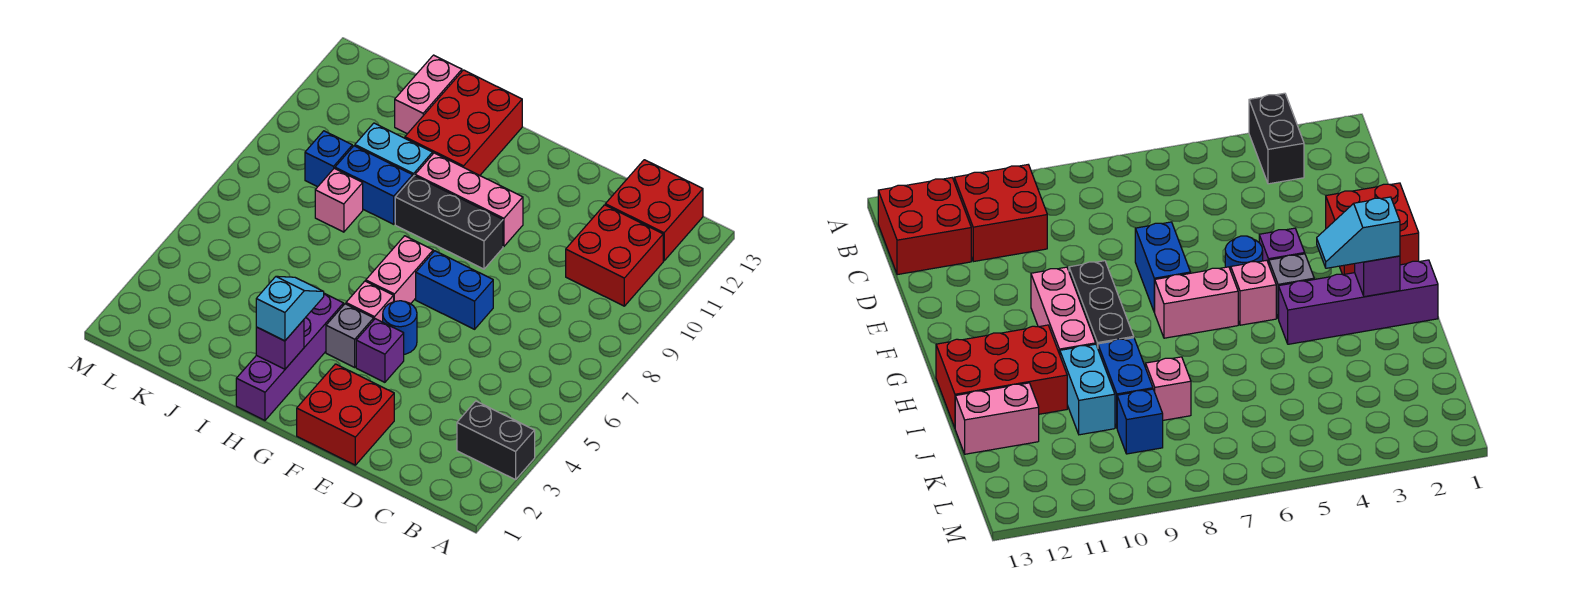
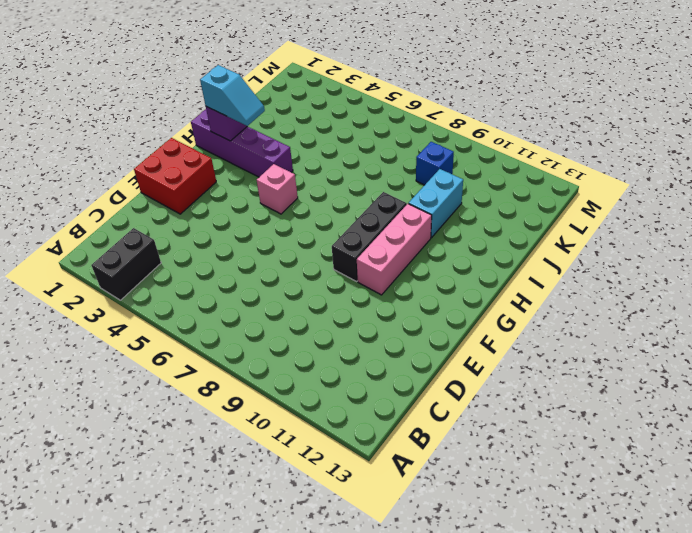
none -> red brick B10:C11 level 1
none -> red brick B12:C13 level 1
none -> blue brick E7:F7 level 1

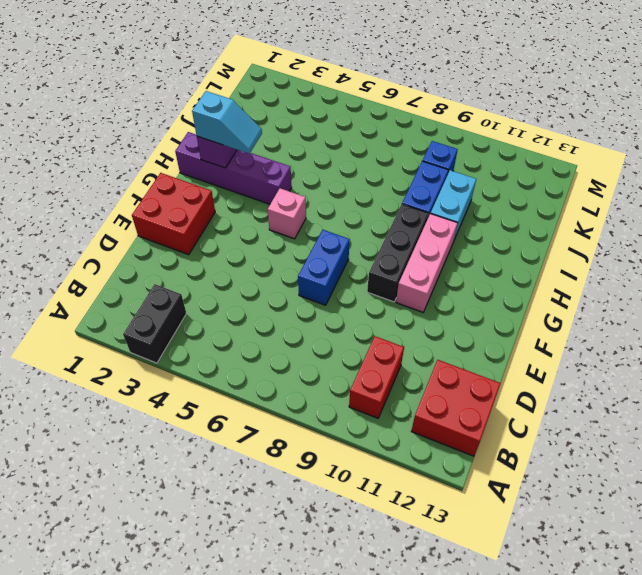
red brick B10:C10 level 1 -> red brick B10:C11 level 1
none -> purple brick F4 level 1
none -> blue round brick F5 level 1
none -> grey brick G4 level 1

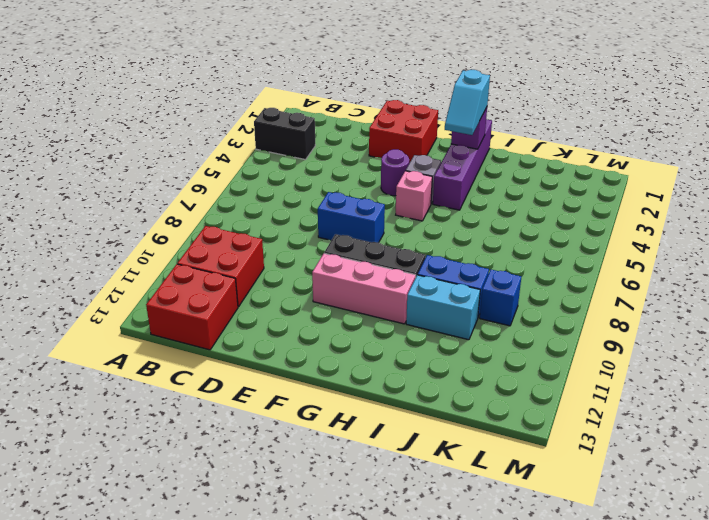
purple round brick F4 level 1 -> purple brick F4 level 1
none -> blue round brick F5 level 1
none -> pink brick G6:G7 level 1
none -> red brick H11:I13 level 1

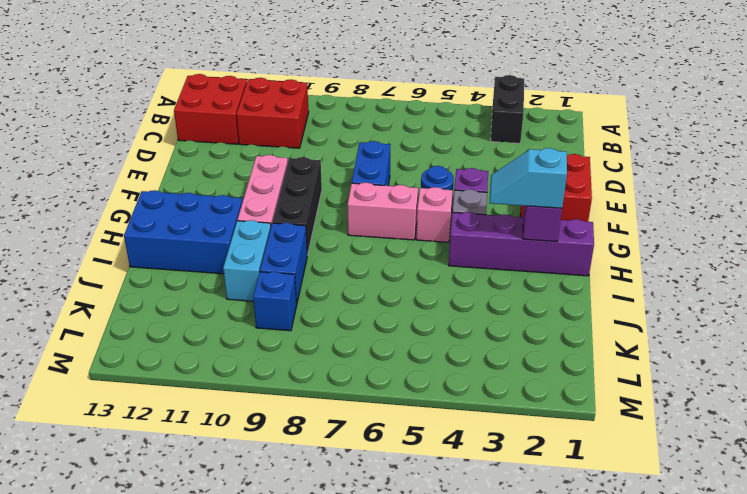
blue brick H11:I13 level 1 -> red brick H11:I13 level 1
none -> pink brick J8 level 1
none -> pink brick J12:J13 level 1

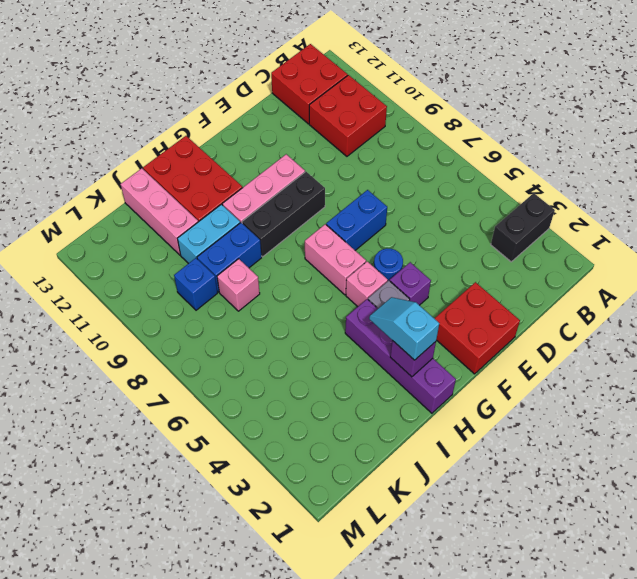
pink brick J11:J13 level 1 -> pink brick J12:J13 level 1

